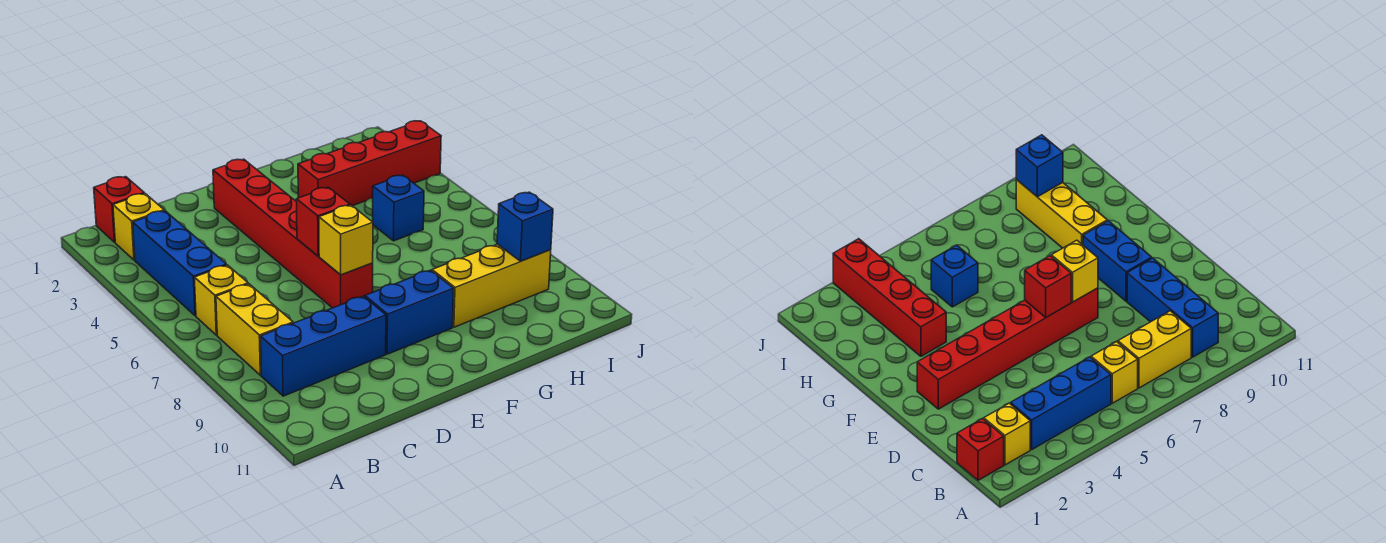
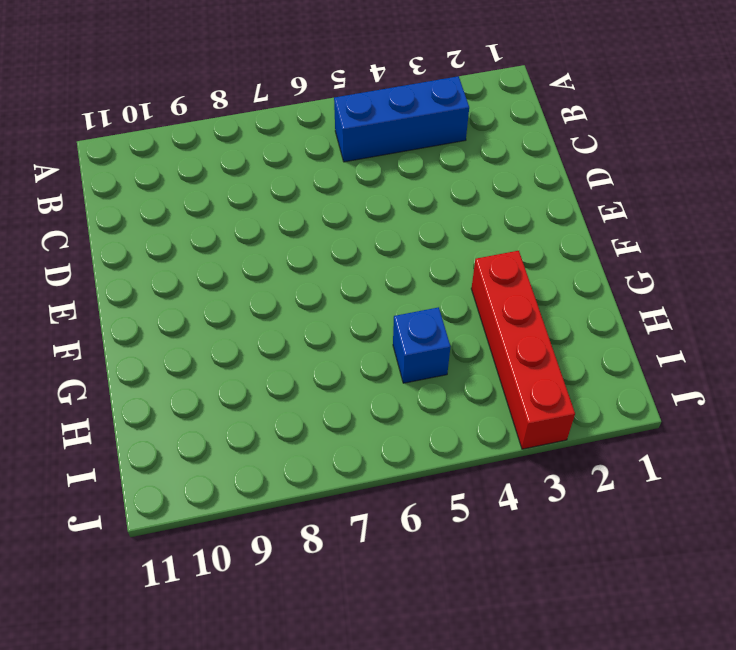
none -> red brick B1 level 1
none -> yellow brick B2 level 1
none -> yellow brick B6 level 1

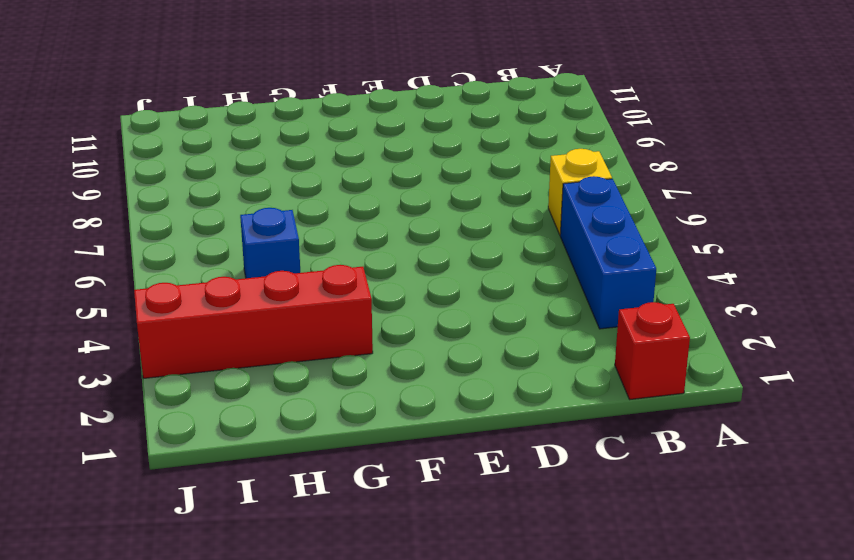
none -> yellow brick B2 level 1
none -> yellow brick B7:B8 level 1
none -> blue brick B9:D9 level 1

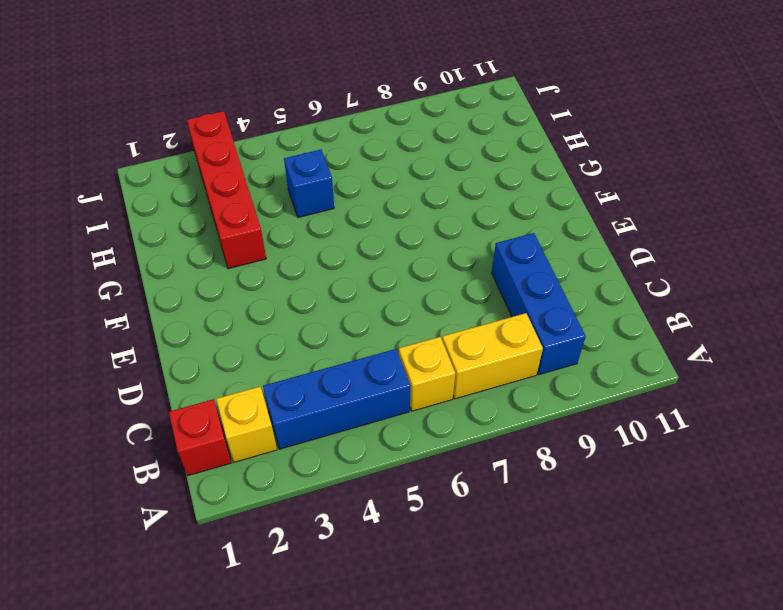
none -> red brick E2:E7 level 1
none -> blue brick E9:F9 level 1
none -> yellow brick G9:I9 level 1

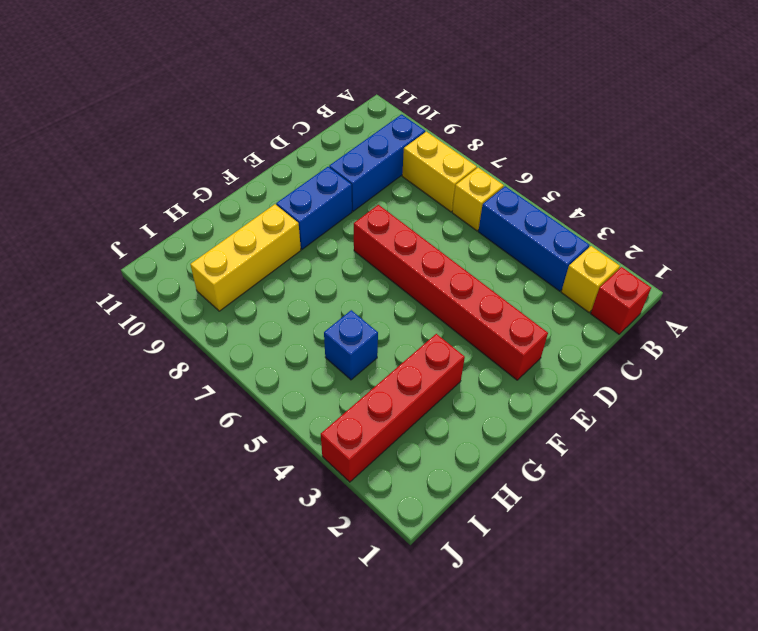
none -> red brick E6 level 2
none -> yellow brick E7 level 2
none -> blue brick I9 level 2

